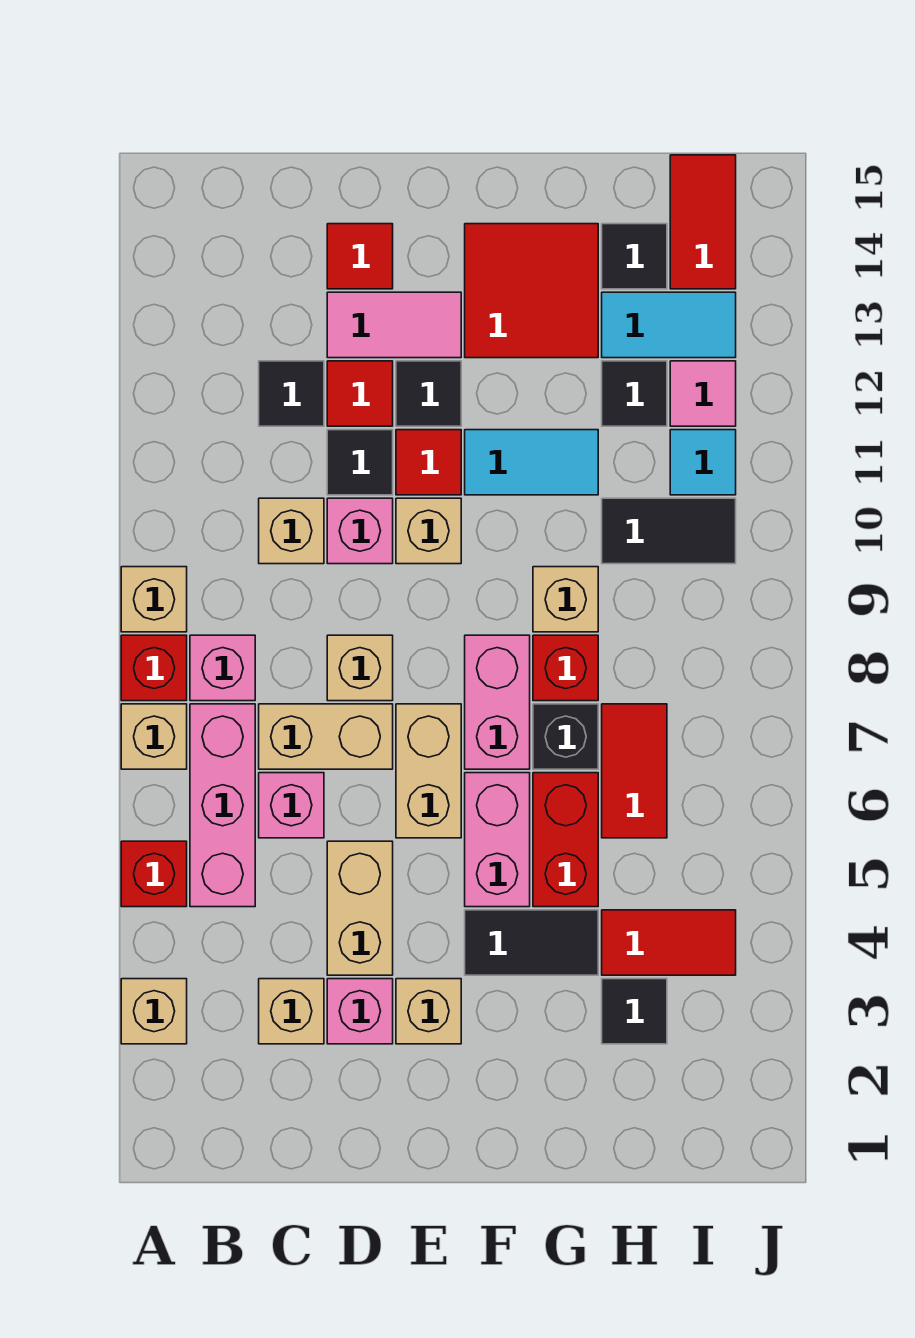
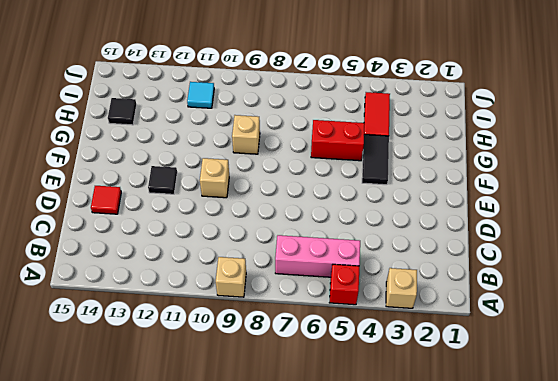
none -> tan brick A7 level 1
none -> red brick A8 level 1
none -> pink brick B8 level 1
none -> tan brick C3 level 1

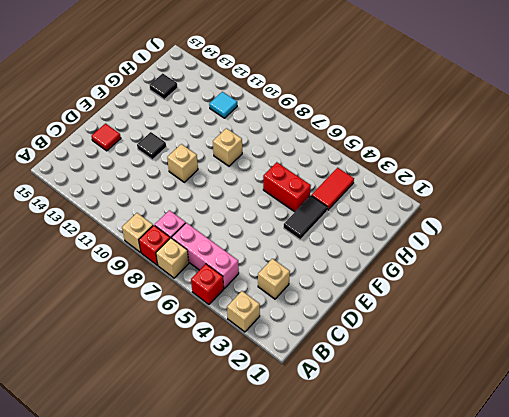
none -> pink brick C6 level 1
none -> tan brick C7:D7 level 1
none -> tan brick C10 level 1
none -> black tile C12 level 1

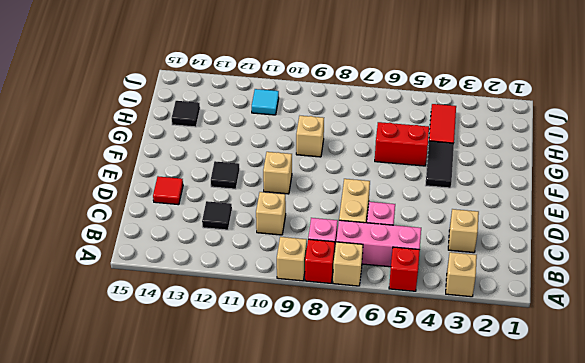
none -> pink brick D3 level 1
none -> tan brick D4:D5 level 1
none -> tan brick D8 level 1
none -> pink brick D10 level 1

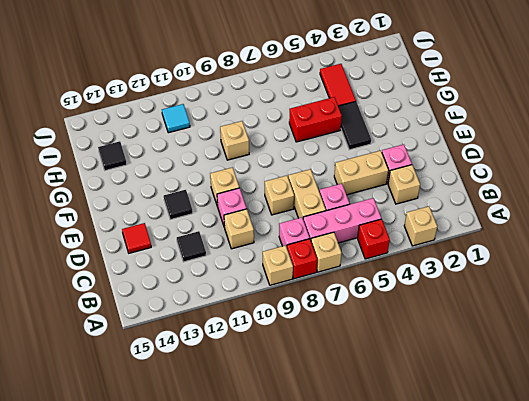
none -> black tile D11 level 1
none -> red tile D12 level 1
none -> pink tile D13:E13 level 1
none -> tan brick E3 level 1

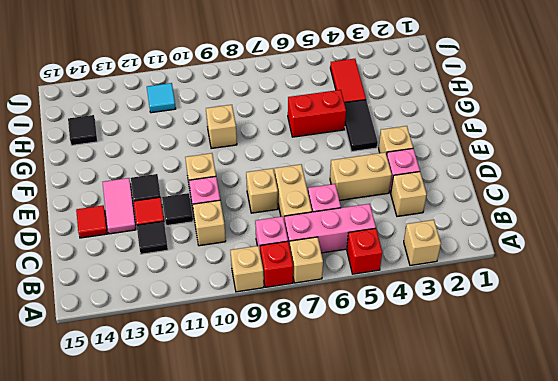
none -> tan brick E6:E7 level 1
none -> red tile E11 level 1
none -> pink brick F5:F6 level 1
none -> pink brick F7:F8 level 1

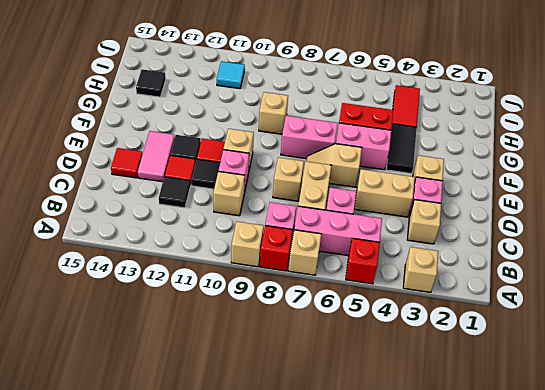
tan slope E6:E7 level 1 top 6 -> tan brick E6:E7 level 1
none -> cyan tile F11:G11 level 1
none -> red tile F13:G14 level 1
none -> black brick G7 level 1
none -> red brick G8 level 1

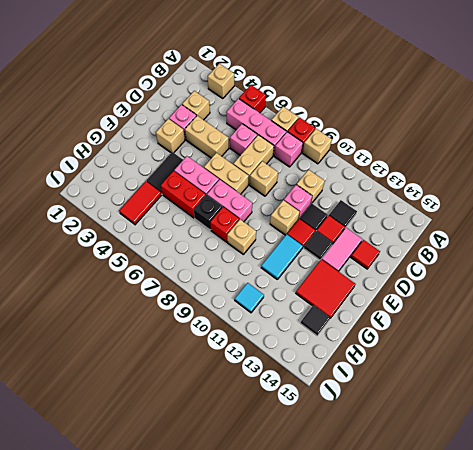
none -> black tile H3 level 1
none -> red tile H6:H7 level 1
none -> black tile H10:I10 level 1
none -> black tile H12 level 1

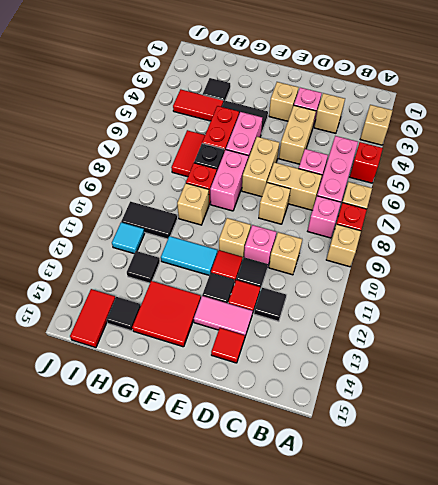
none -> cyan tile H13:I13 level 1
none -> pink tile I12 level 1

